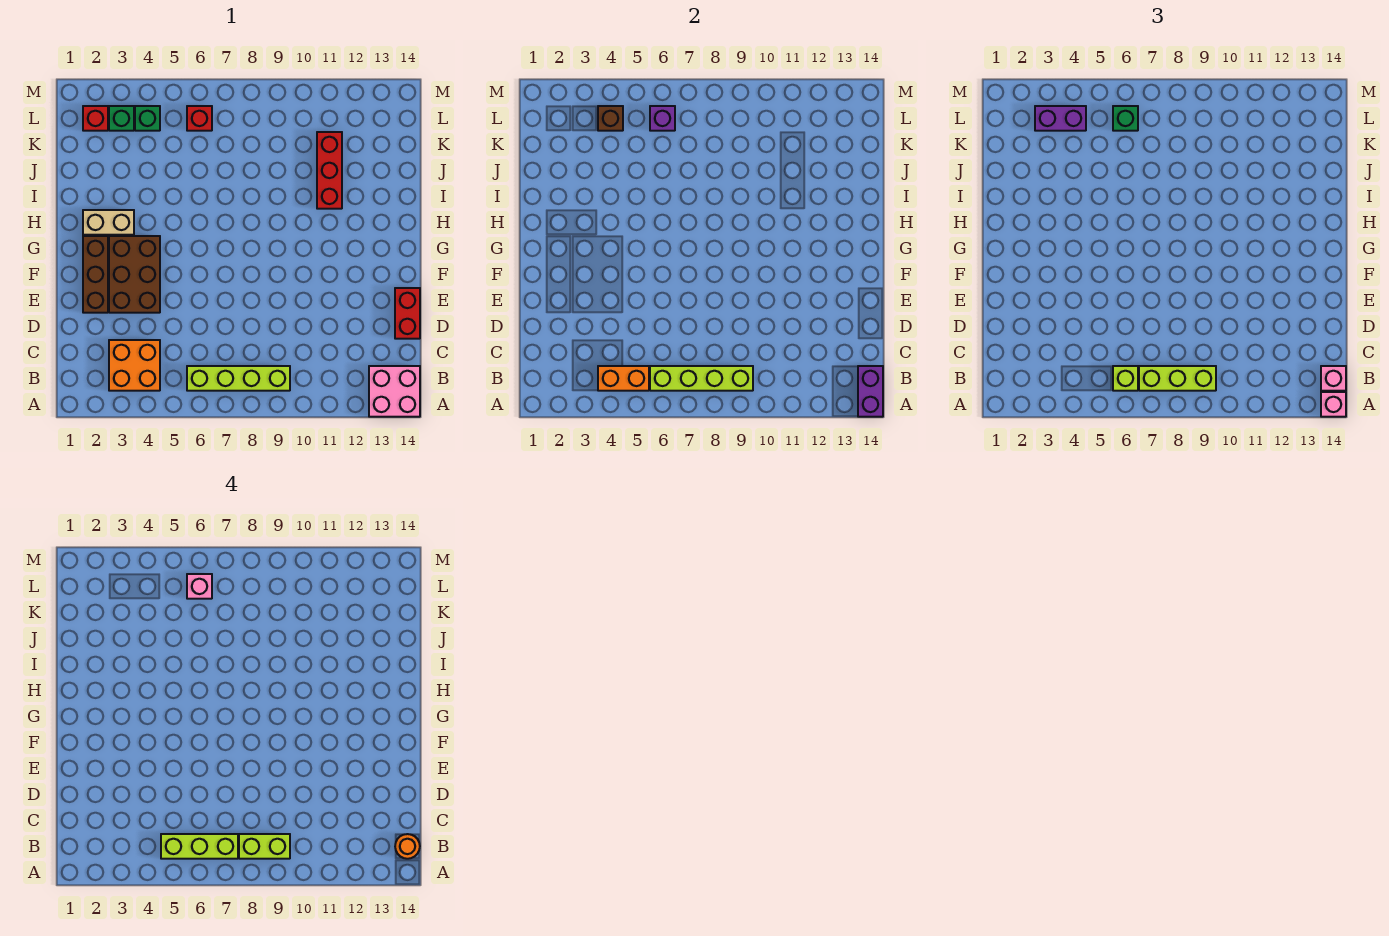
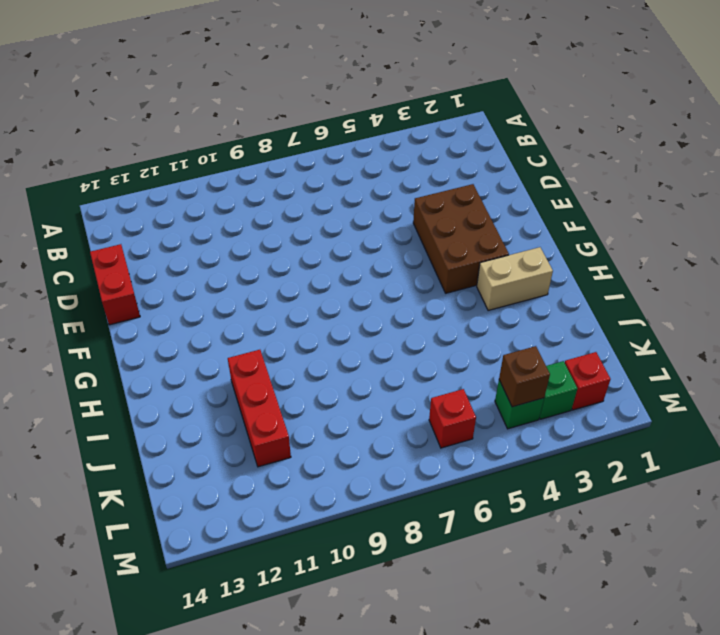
none -> pink brick A13:B14 level 1
none -> orange brick B3:C4 level 1
none -> lime brick B6:B9 level 1

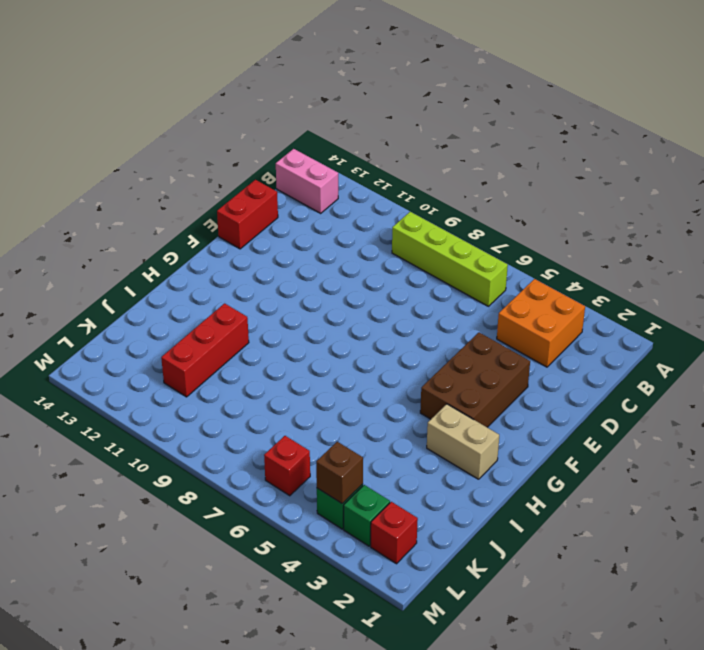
pink brick B13:B14 level 1 -> pink brick A13:B14 level 1
none -> brown brick E2:G2 level 1
none -> purple brick A14:B14 level 2
none -> orange brick B4:B5 level 2

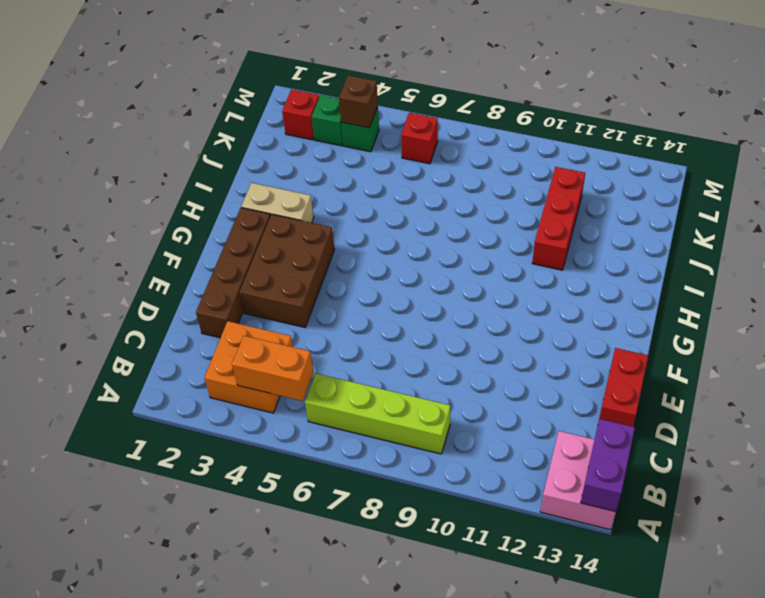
brown brick D2:G2 level 1 -> brown brick E2:G2 level 1
none -> lime brick B6:B9 level 2
none -> purple brick L6 level 2
none -> pink brick A14 level 3

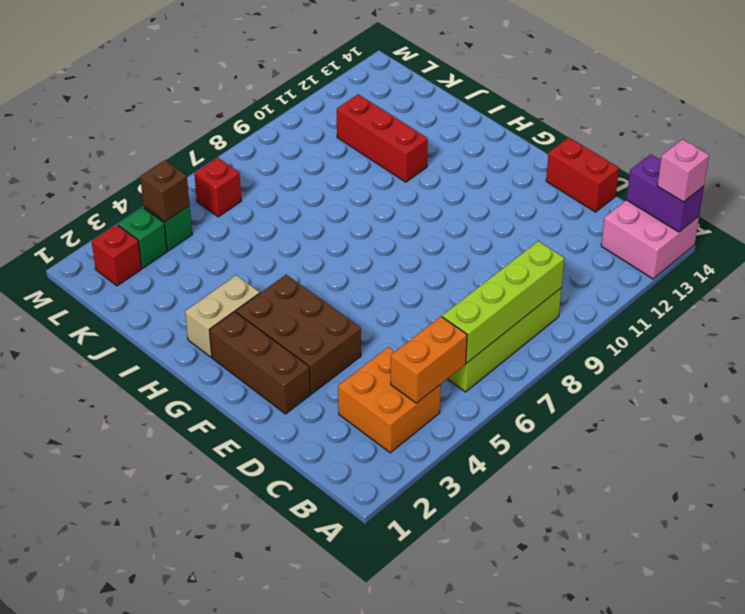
none -> purple brick L6 level 2
none -> lime brick B6 level 3
none -> lime brick B7:B9 level 3

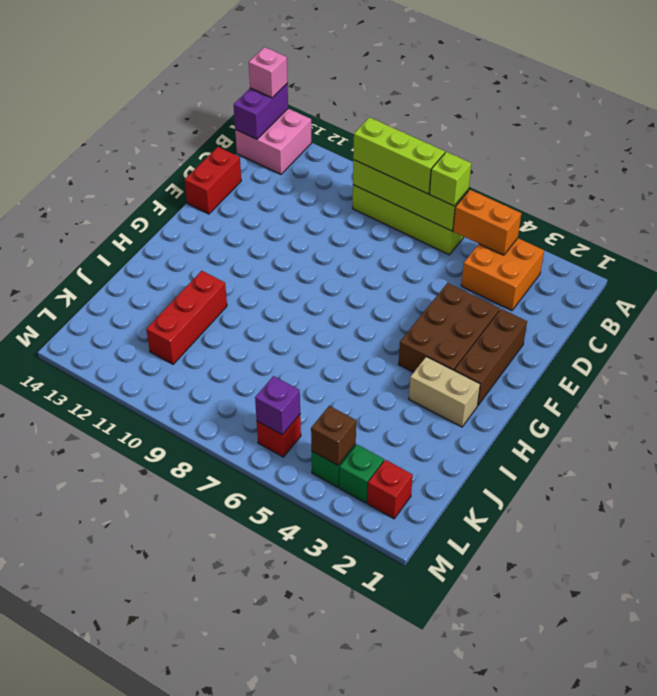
none -> pink brick B14 level 3
none -> purple brick L3:L4 level 3
none -> green brick L6 level 3

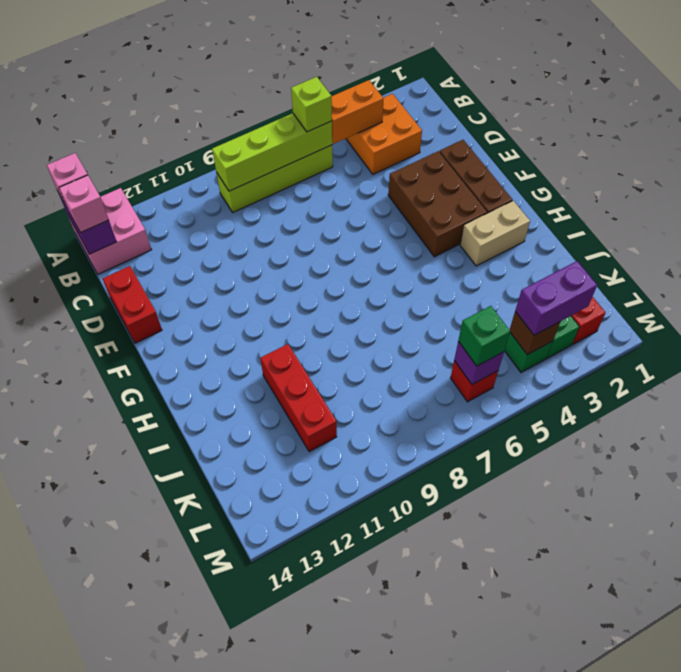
none -> lime brick B7:B9 level 3
none -> lime brick B5:B7 level 4
none -> lime brick B8:B9 level 4

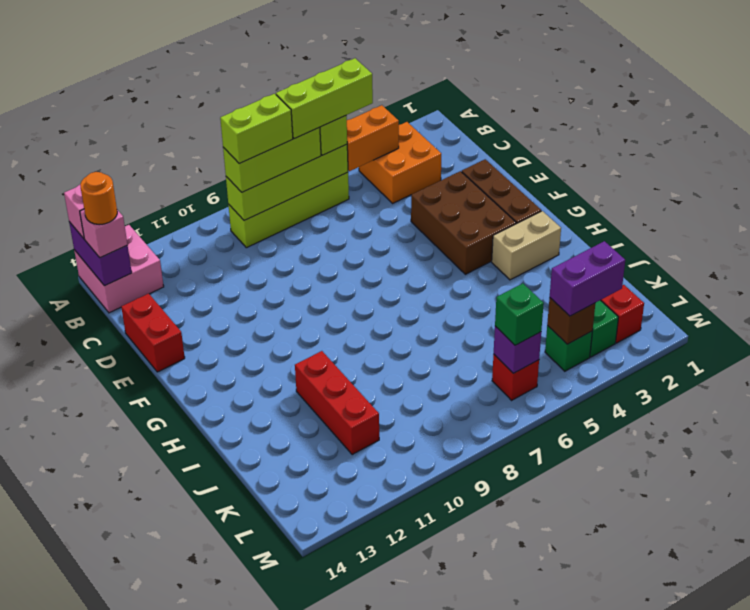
none -> pink brick L6 level 4

